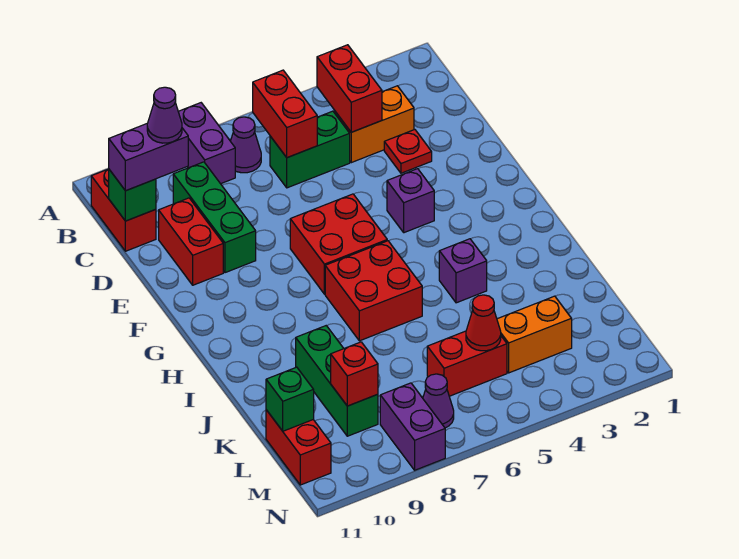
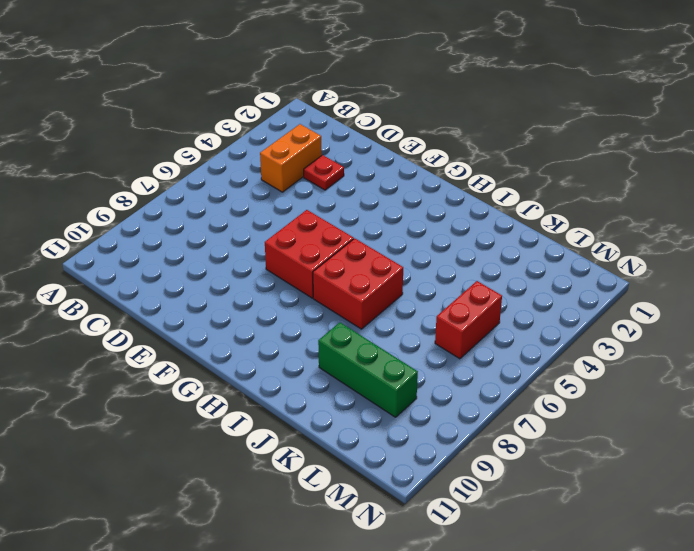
none -> purple brick A8:B8 level 1
none -> purple cone B7 level 1
none -> red brick B11:C11 level 1

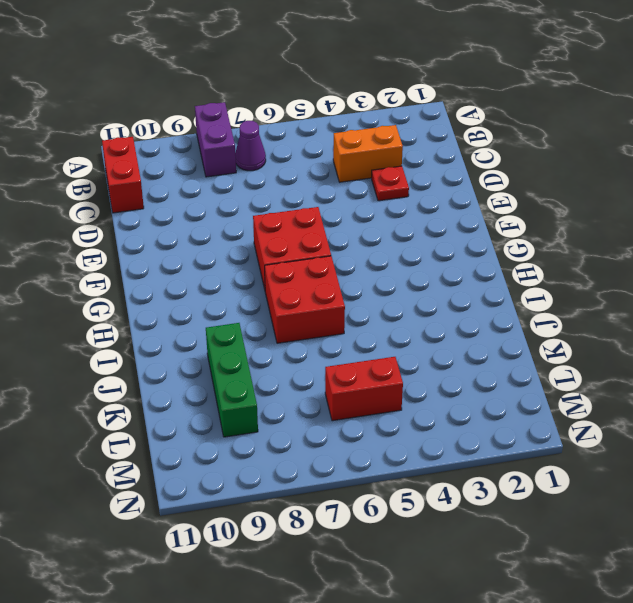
none -> green brick C5:C6 level 1
none -> green brick C9:E9 level 1
none -> red brick D10:E10 level 1

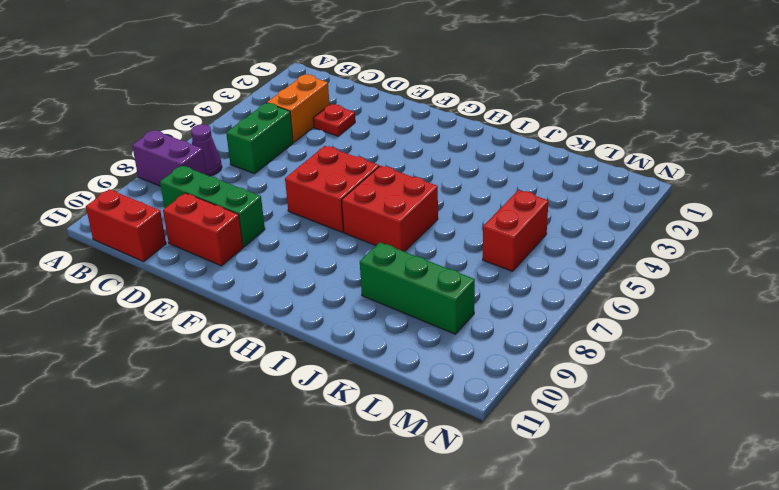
none -> purple brick F4 level 1
none -> purple brick I4 level 1
none -> orange brick L3:L4 level 1

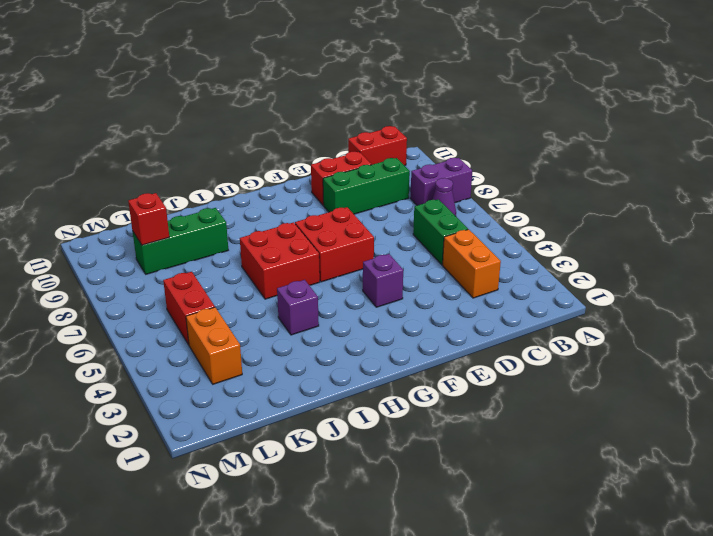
none -> red plate D3 level 1
none -> red brick L11:M11 level 1
none -> purple cone M7 level 1

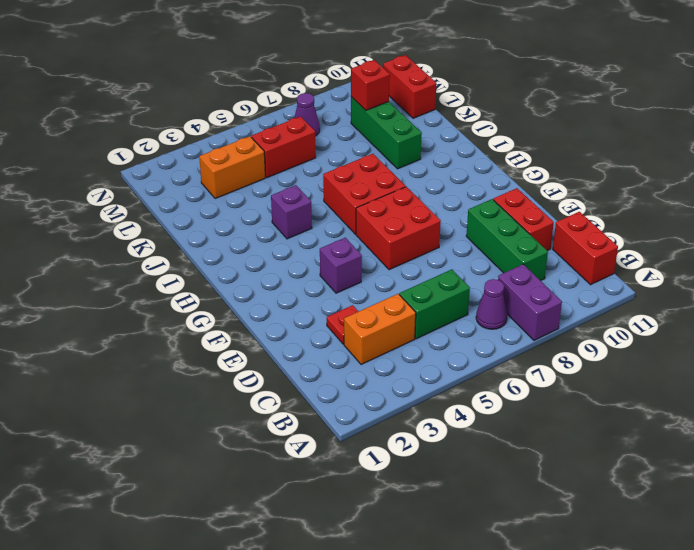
none -> purple brick M8:N8 level 1
none -> red brick B4:C4 level 2
none -> red brick B6:C6 level 2

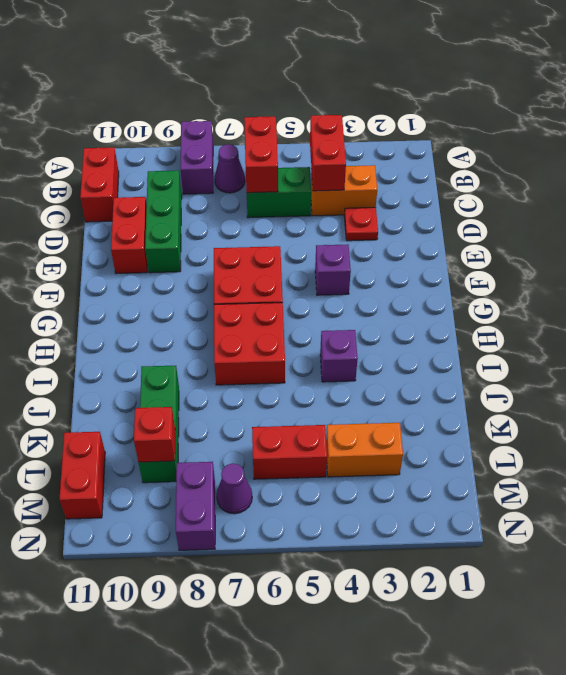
none -> green brick C11 level 2
none -> red cone L5 level 2
none -> green brick L11 level 2

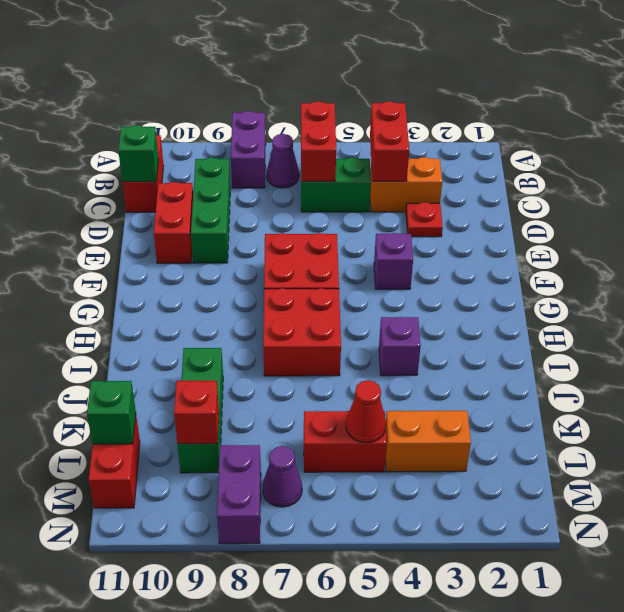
none -> purple brick C10:C11 level 3
none -> purple cone C10 level 4

